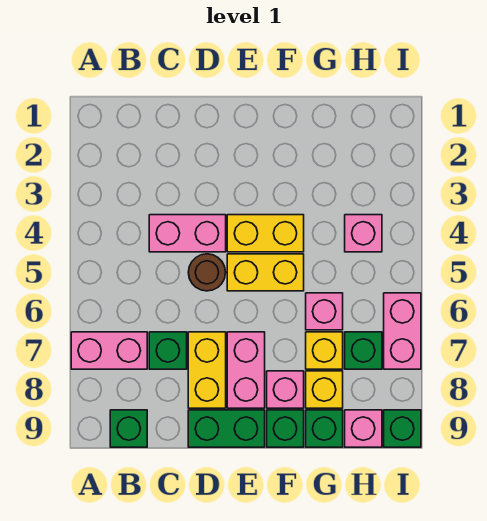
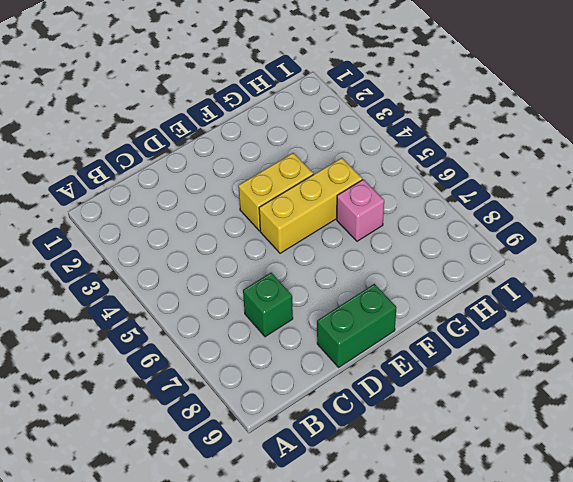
yellow brick E5:G5 level 1 -> yellow brick E5:F5 level 1
none -> pink brick A7:B7 level 1
none -> green brick B9 level 1
none -> pink brick C4:D4 level 1

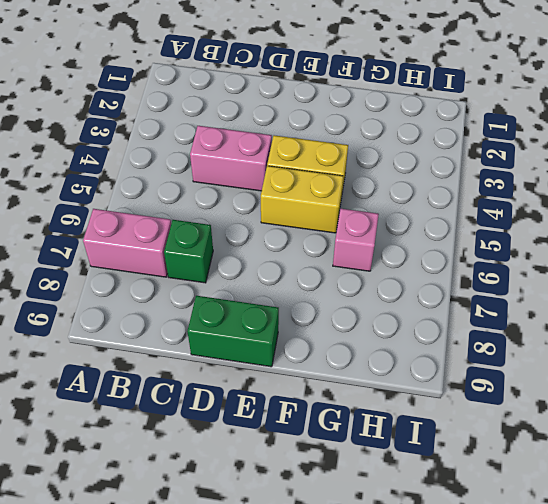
none -> green brick B9 level 1
none -> brown round brick D5 level 1
none -> yellow brick D7:D8 level 1

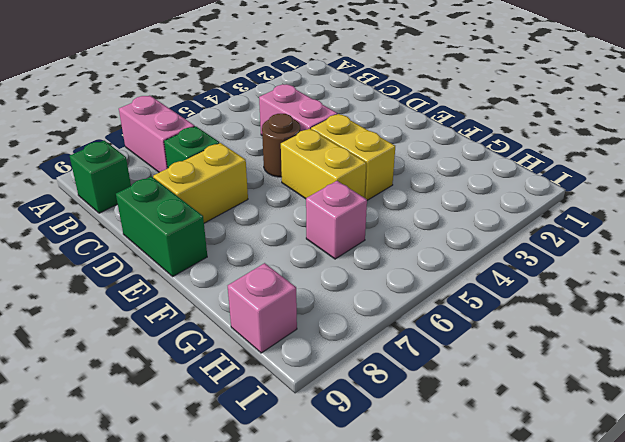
none -> pink brick E7:E8 level 1
none -> pink brick F8 level 1
none -> green brick F9 level 1

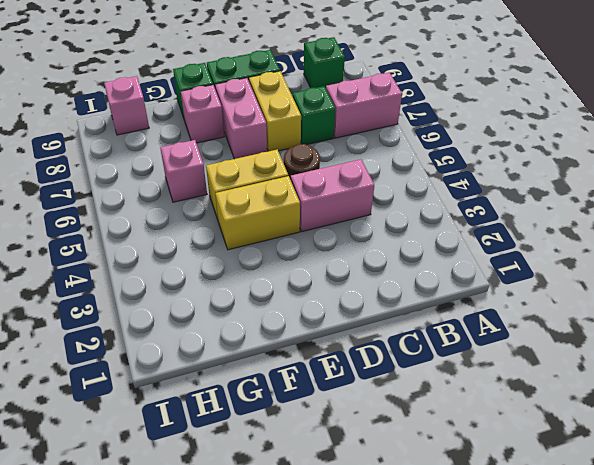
none -> yellow brick G7 level 1
none -> yellow brick G8 level 1
none -> green brick G9 level 1

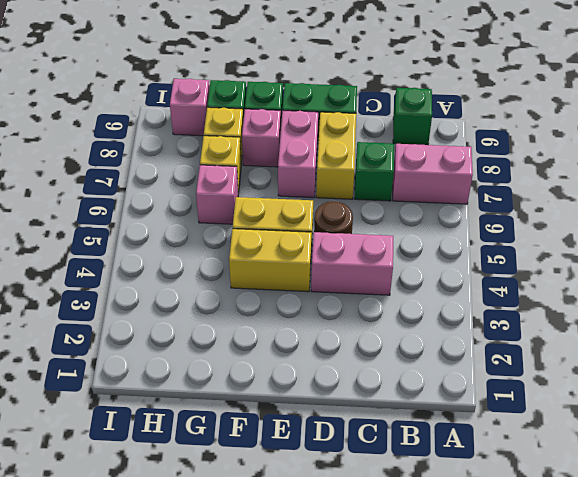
none -> pink brick H4 level 1
none -> green brick H7 level 1
none -> pink brick I6:I7 level 1

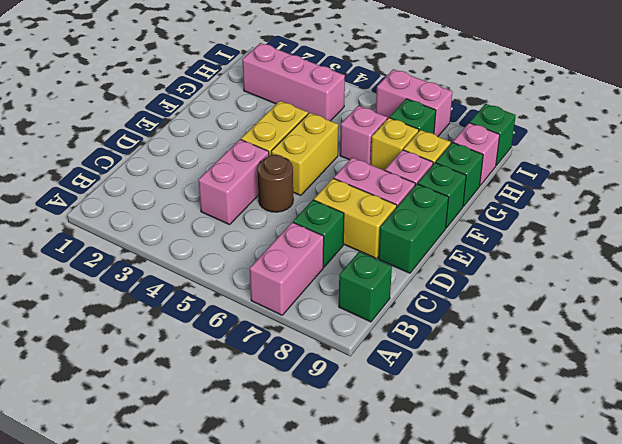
pink brick H2:H4 level 1 -> pink brick H4 level 1

